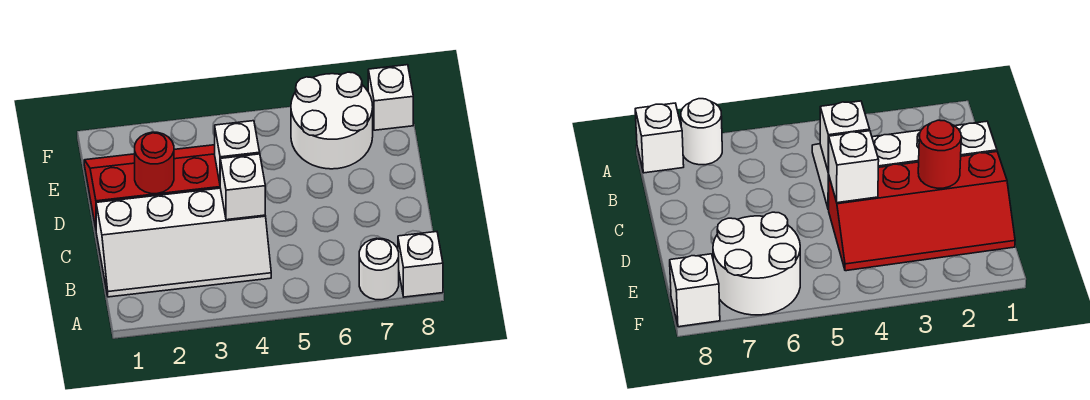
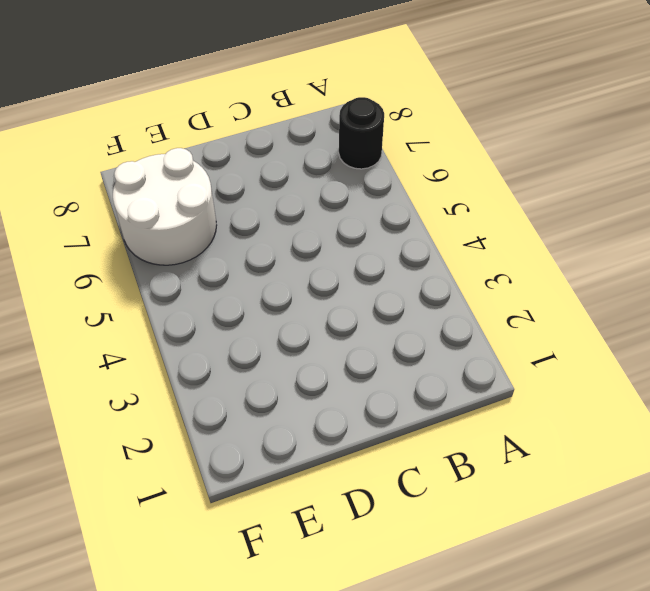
black round brick A7 level 1 -> white round brick A7 level 1
none -> white brick A8 level 1
none -> white slope B1:C4 level 1 top C

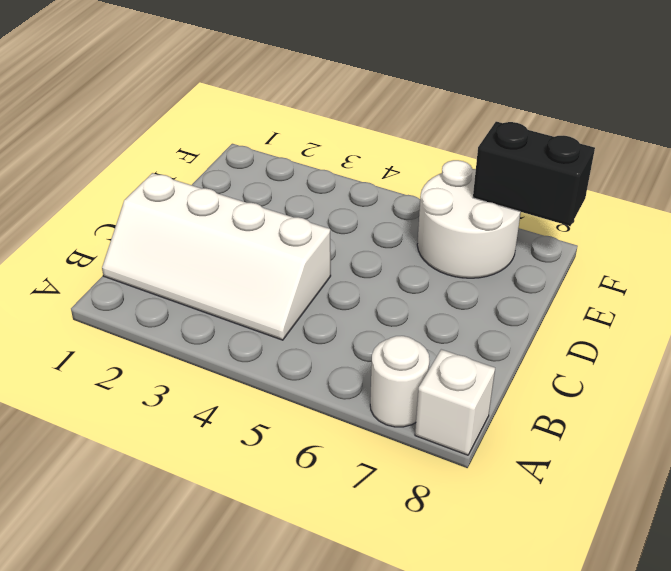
black brick F7:F8 level 2 -> none
none -> red slope D1:E4 level 1 top D
none -> white brick F8 level 1

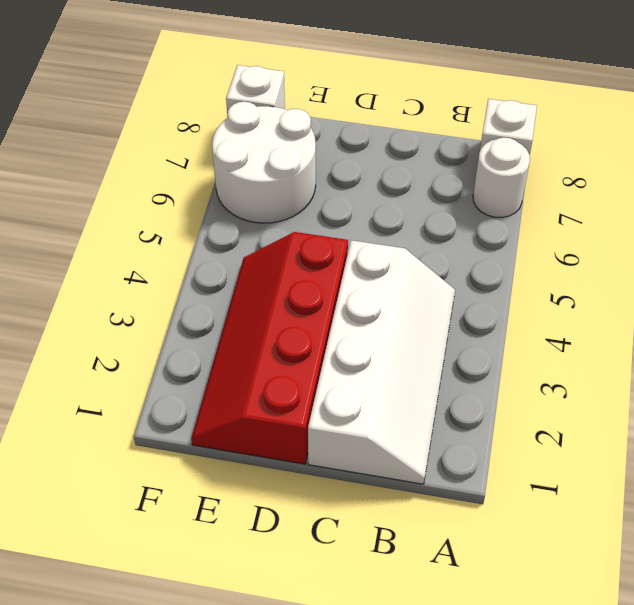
none -> white brick C4 level 2
none -> red round brick D2 level 2

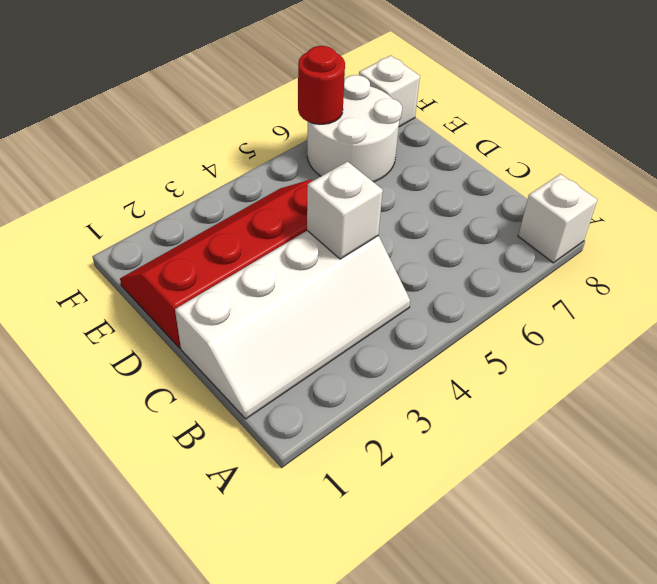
red round brick F6 level 2 -> red round brick D2 level 2
none -> white round brick A7 level 1
none -> white brick D4 level 2

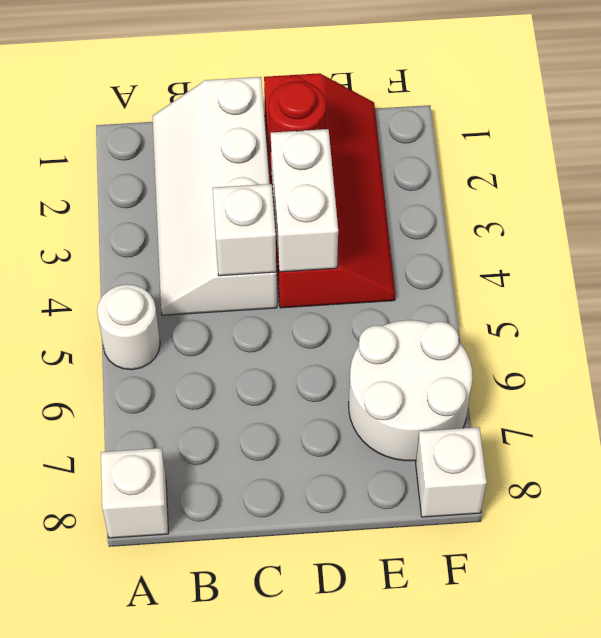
white round brick A5 level 1 -> white round brick A7 level 1
white brick D3:D4 level 2 -> white brick D4 level 2

